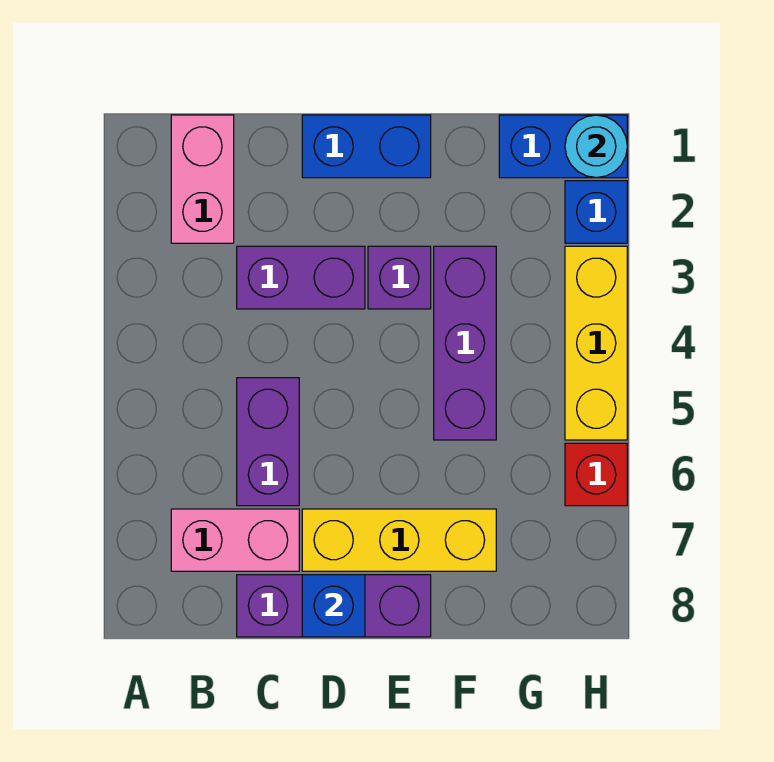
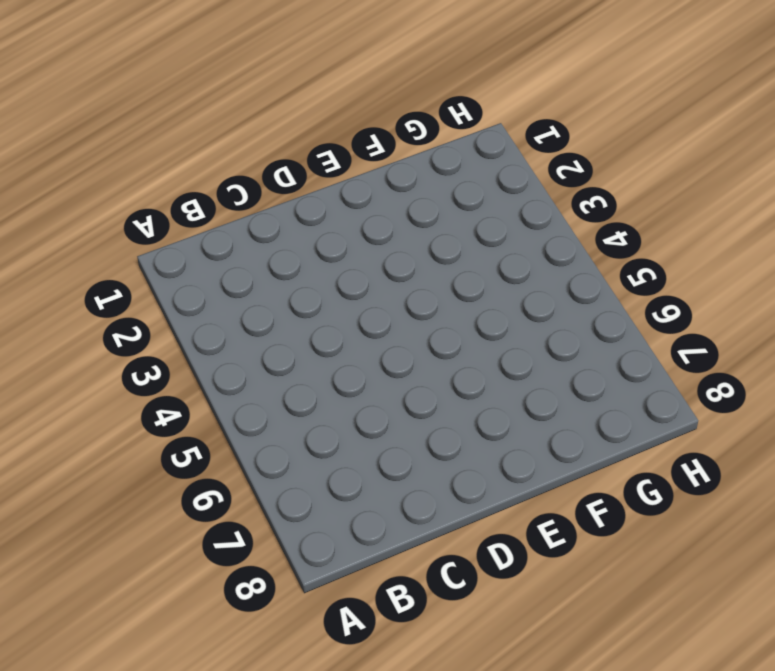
none -> pink brick B1:B2 level 1
none -> pink brick B7:C7 level 1
none -> purple brick C3:D3 level 1

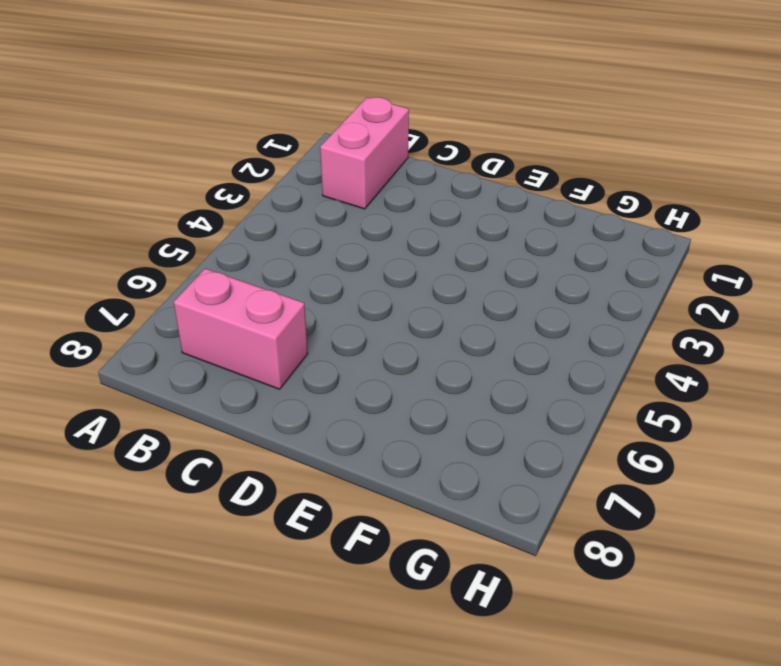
none -> purple brick C3:D3 level 1
none -> purple brick C5:C6 level 1
none -> purple brick C8:E8 level 1

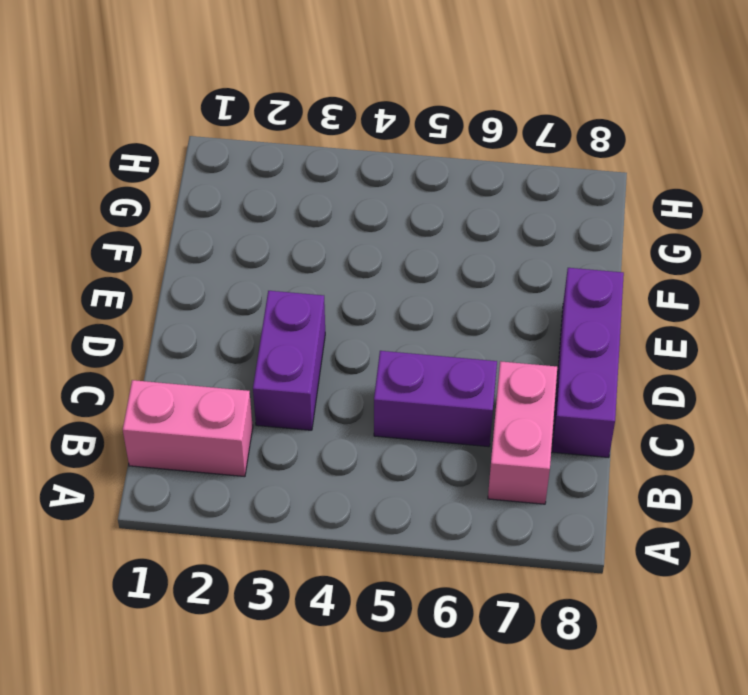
none -> blue brick D1:E1 level 1
none -> yellow brick D7:F7 level 1
none -> purple brick E3 level 1

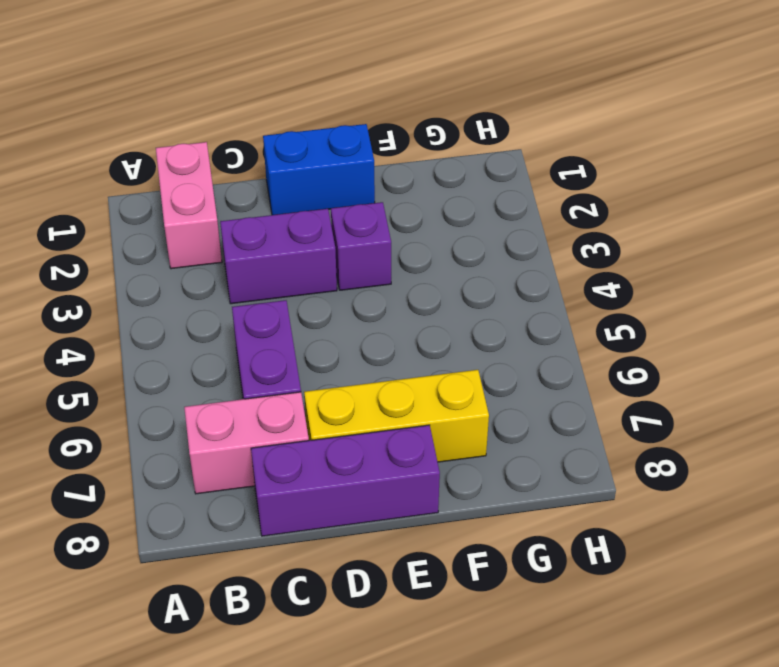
none -> purple brick F3:F5 level 1
none -> blue brick G1:H1 level 1
none -> blue brick H2 level 1

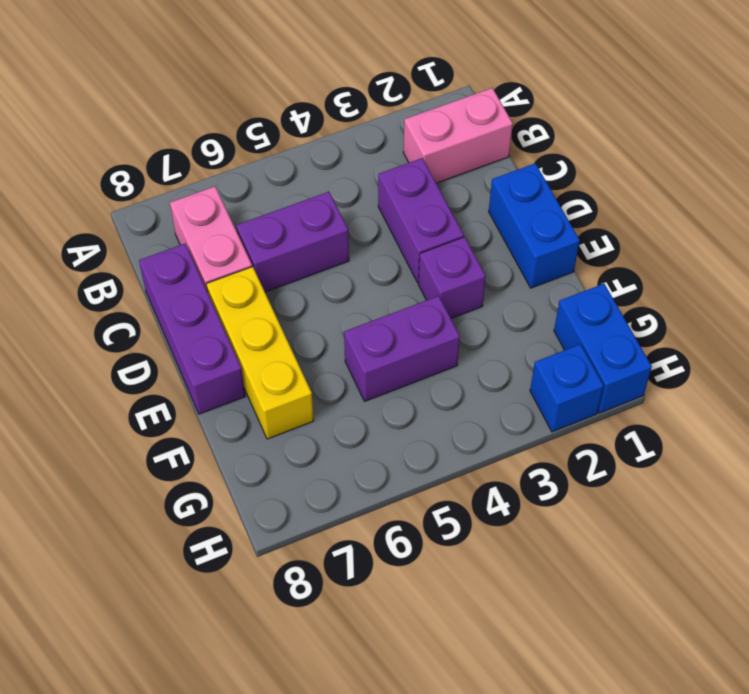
purple brick F4:F5 level 1 -> purple brick F3:F5 level 1
none -> yellow brick H3:H5 level 1
none -> red brick H6 level 1
none -> blue brick D8 level 2

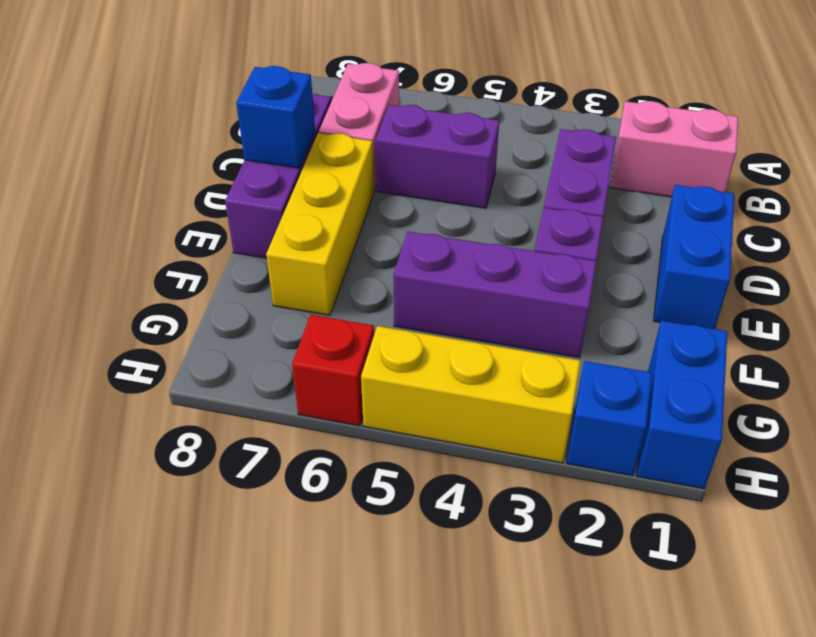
none -> cyan round brick H1 level 2

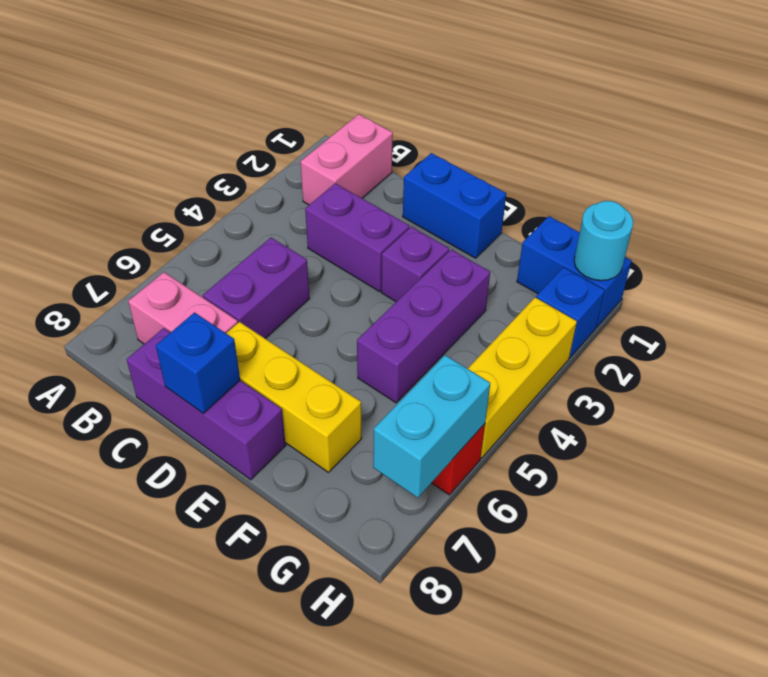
cyan brick H6:H7 level 2 -> none

